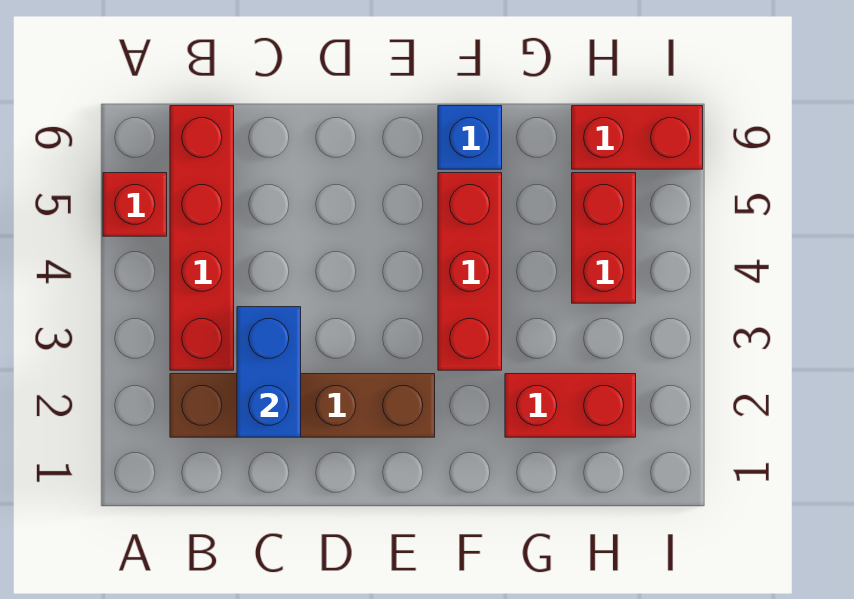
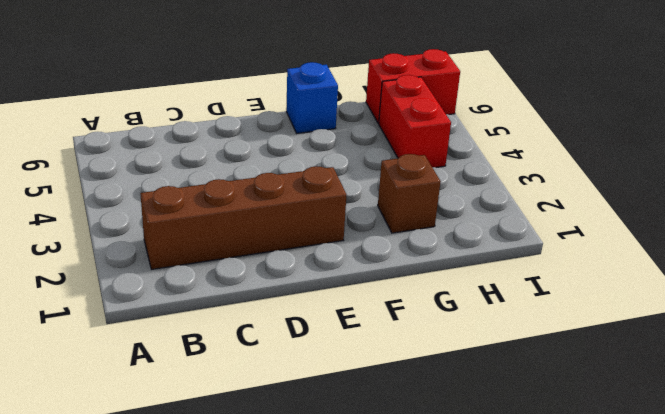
brown brick G2 level 1 -> red brick G2:H2 level 1
none -> red brick A5 level 1
none -> red brick B3:B6 level 1

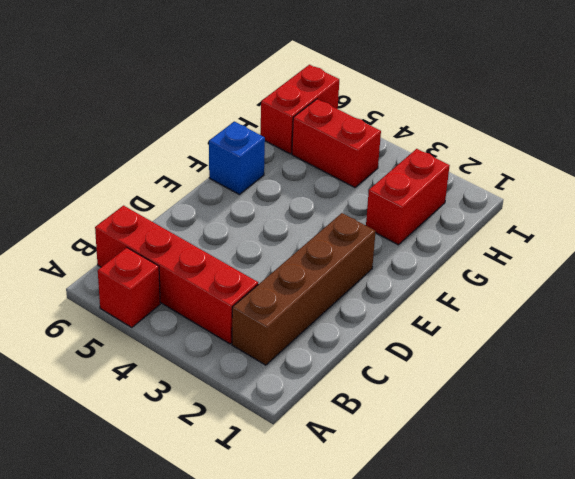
none -> red brick F3:F5 level 1
none -> blue brick C2:C3 level 2

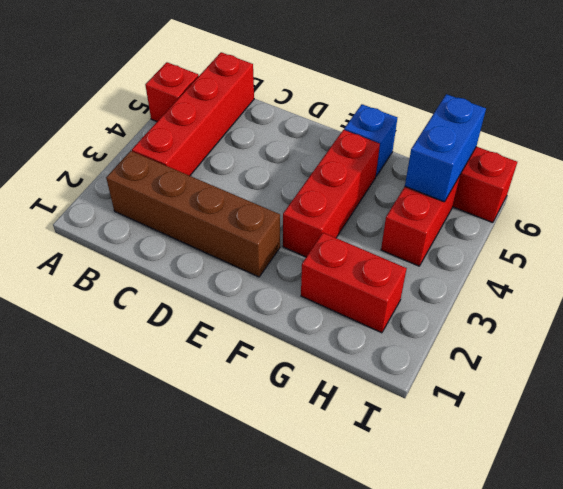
blue brick H5:H6 level 2 -> blue brick C2:C3 level 2

